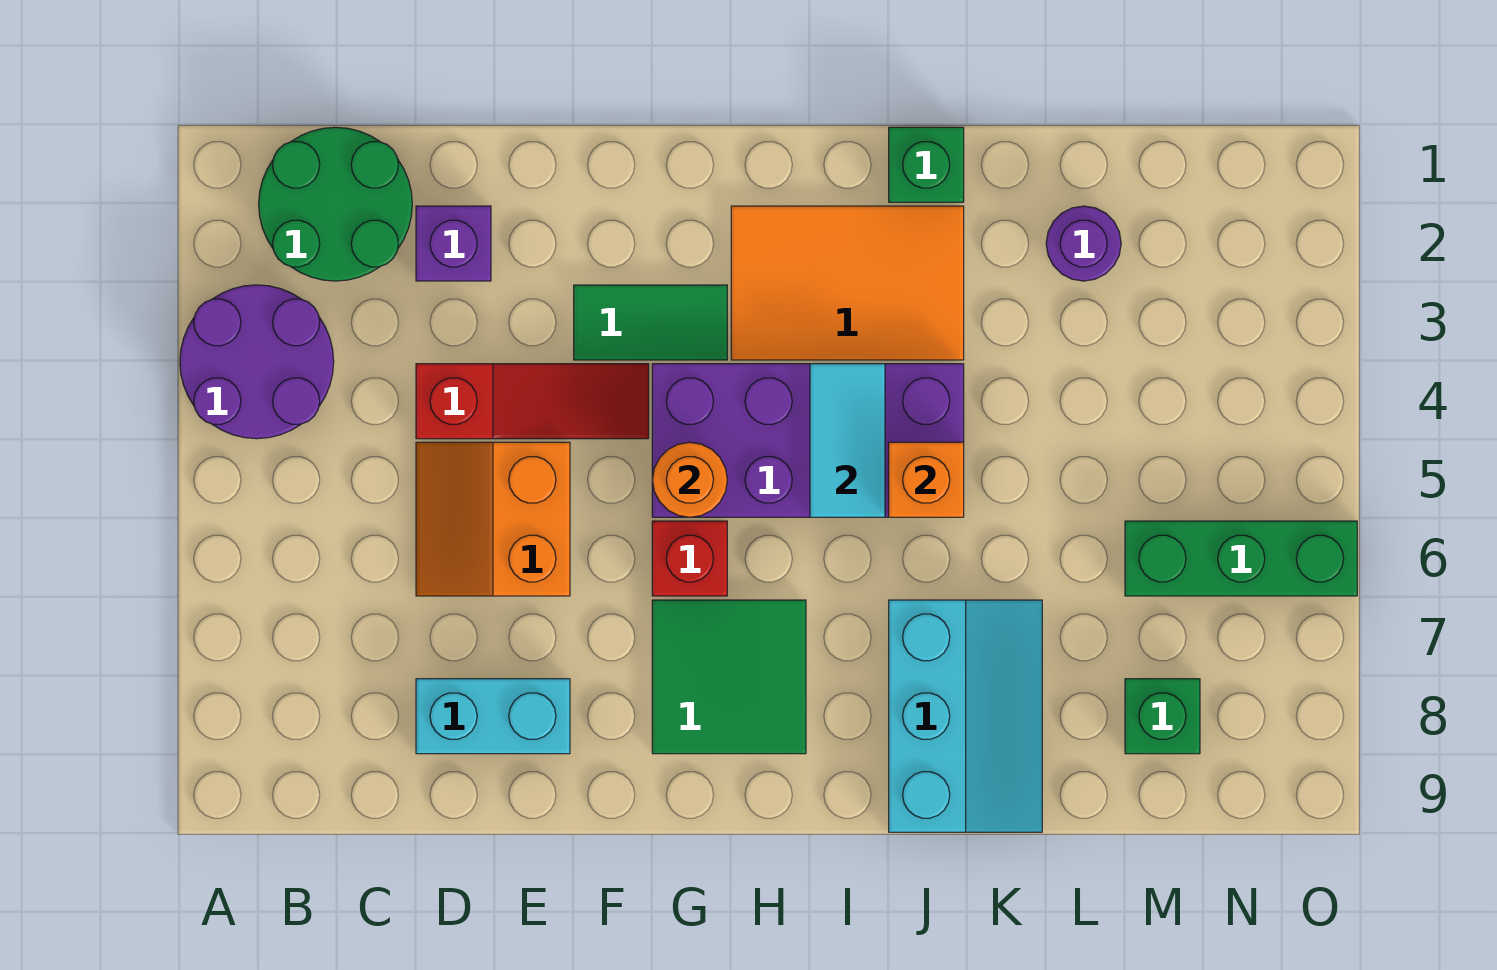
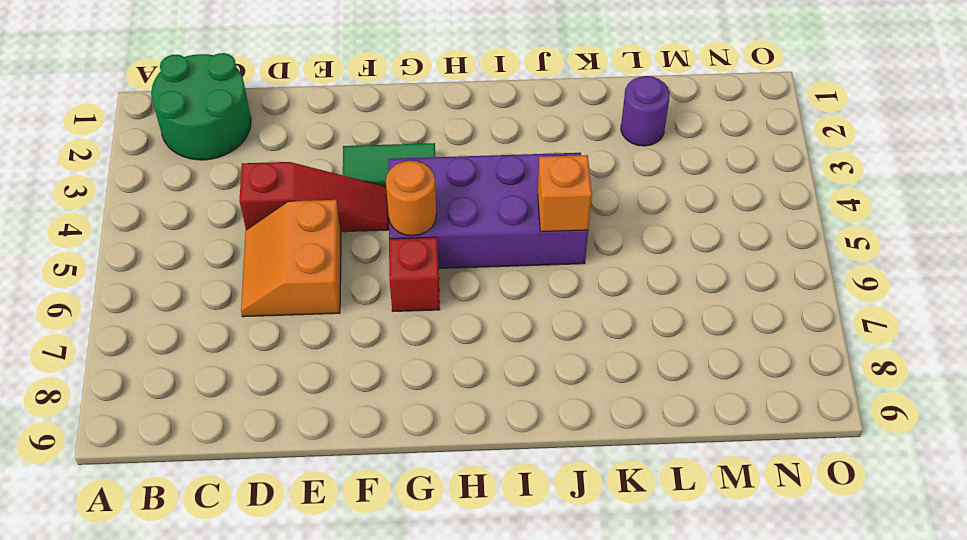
none -> purple round brick A3:B4 level 1
none -> purple brick D2 level 1
none -> cyan brick D8:E8 level 1

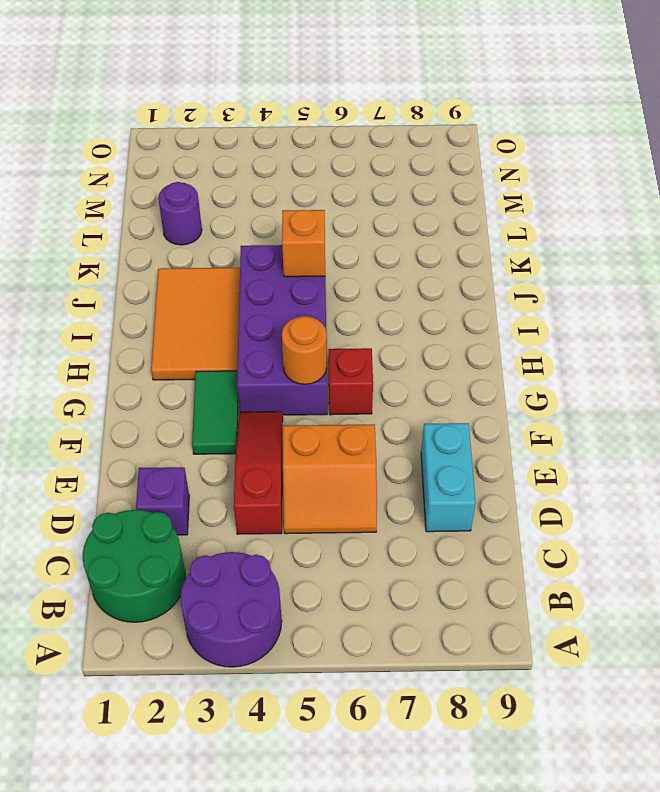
none -> green tile G7:H8 level 1
none -> green brick J1 level 1
none -> cyan slope J7:K9 level 1 top J

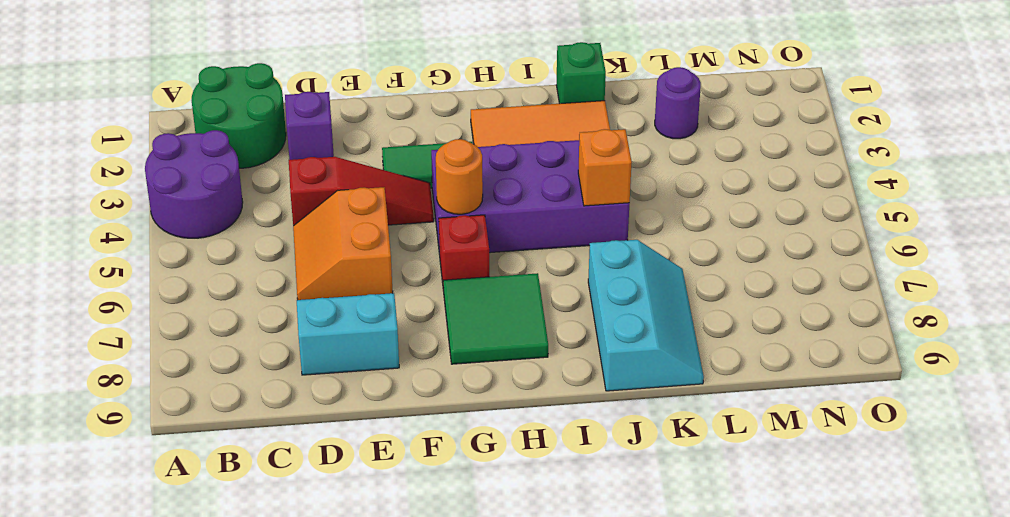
none -> green brick M6:O6 level 1
none -> green brick M8 level 1
none -> cyan tile I4:I5 level 2

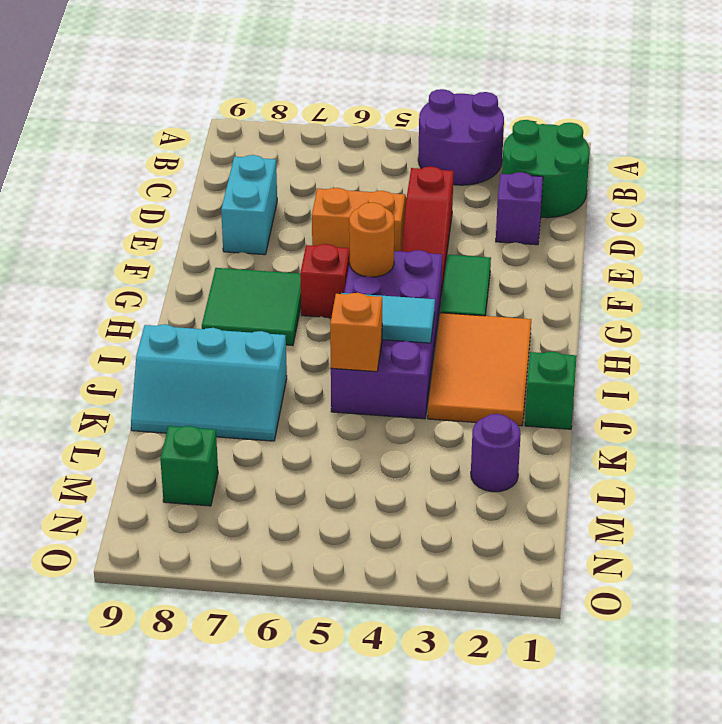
none -> green brick M6:O6 level 1

